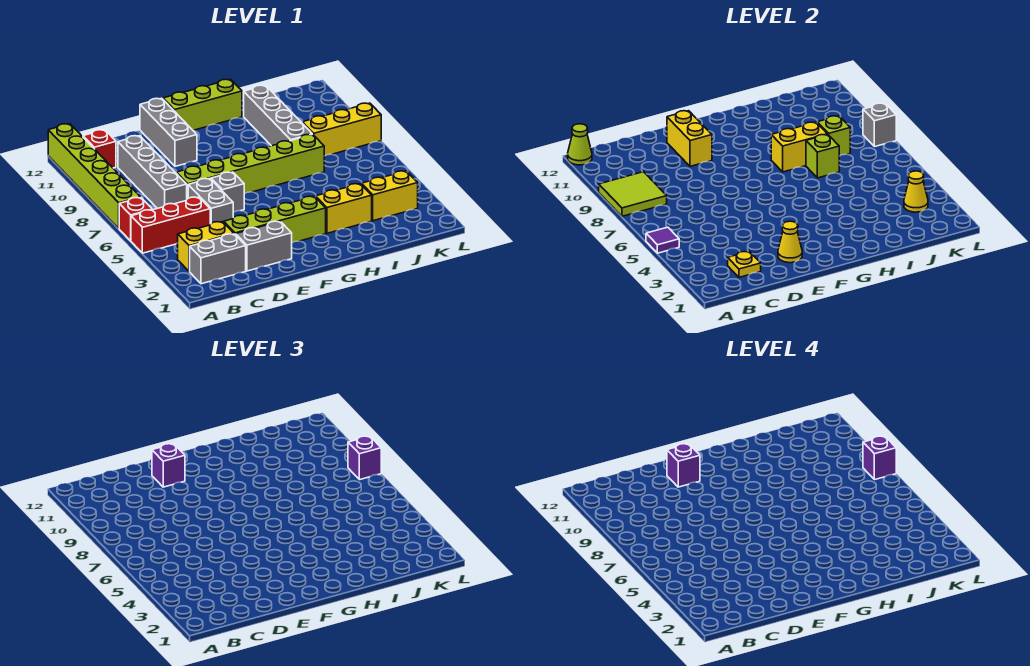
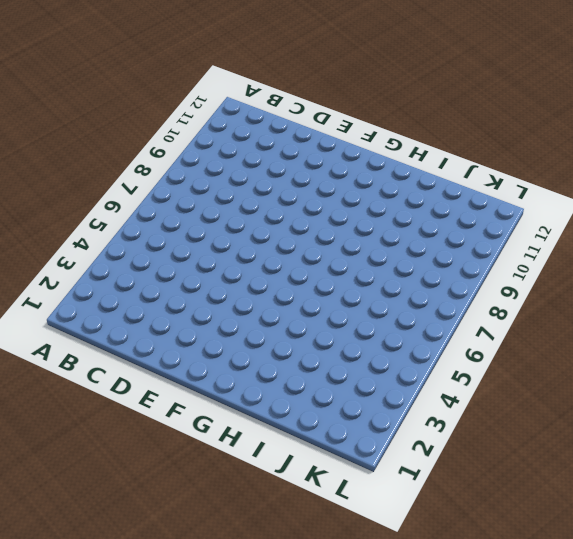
none -> red brick A5:C5 level 1
none -> red brick A6 level 1
none -> lime brick A7:A12 level 1
none -> grey brick B2:C2 level 1

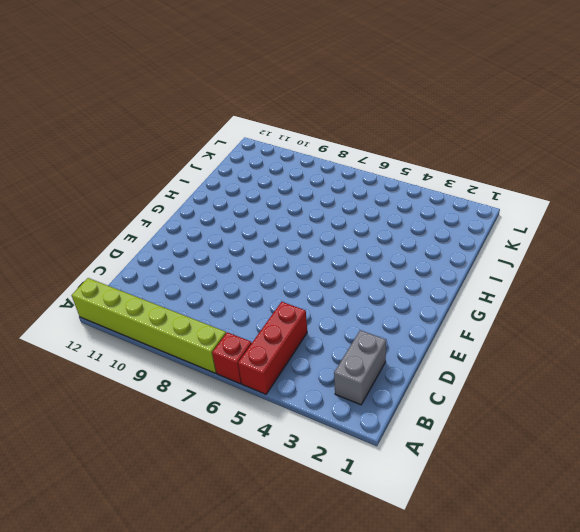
none -> yellow brick B3:C3 level 1
none -> red brick B11 level 1
none -> grey brick C7:C10 level 1
none -> grey brick D2:E2 level 1

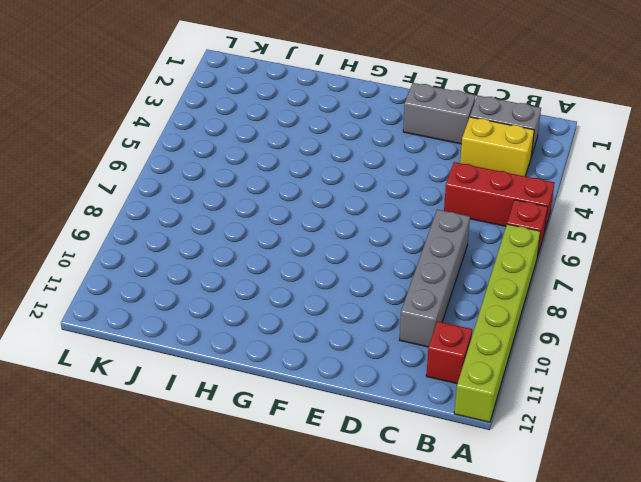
none -> lime brick D3:G3 level 1
none -> grey brick D5:D6 level 1
none -> lime brick D7:I7 level 1
none -> grey brick E6 level 1

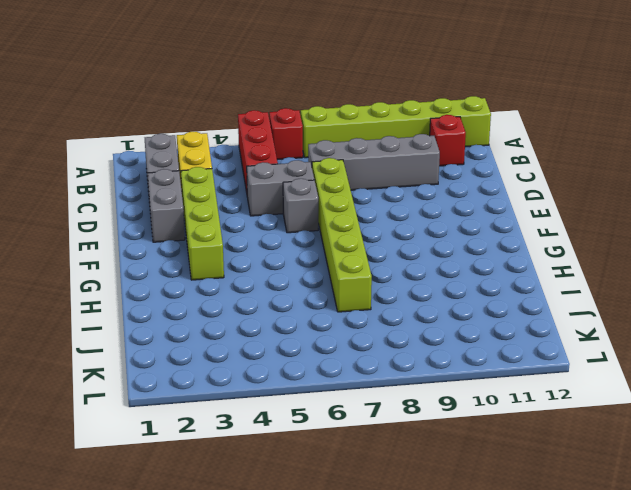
none -> grey brick E10:E12 level 1
none -> lime brick F12:H12 level 1
none -> yellow brick H3:I3 level 1
none -> grey brick I8:I11 level 1

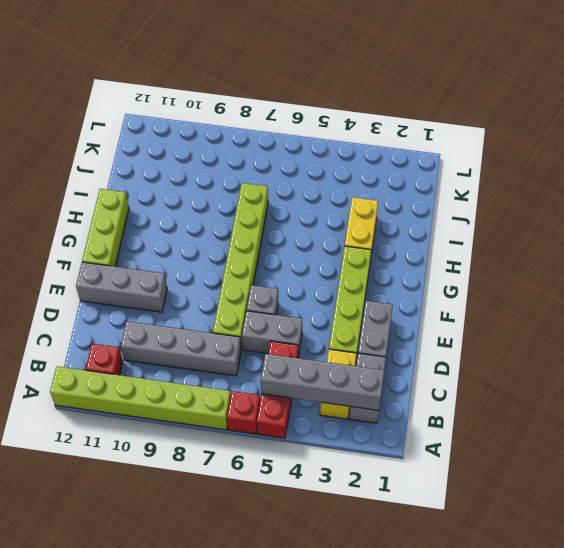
grey brick B2:B5 level 2 -> grey brick I8:I11 level 1
none -> yellow brick J3:K3 level 1
none -> yellow brick J8:L8 level 1
none -> purple tile A5 level 2
none -> lime tile A8:B9 level 2

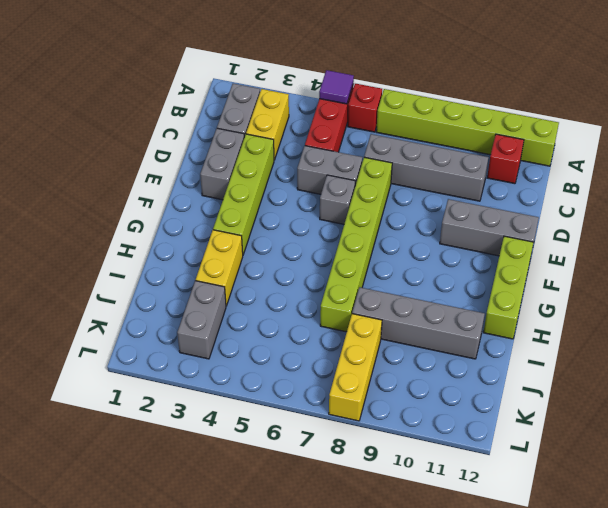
grey brick J3:K3 level 1 -> yellow brick J3:K3 level 1
none -> lime tile A8:B9 level 2
none -> lime cone A12 level 2
none -> yellow plate C2 level 2
none -> yellow cone E2 level 2

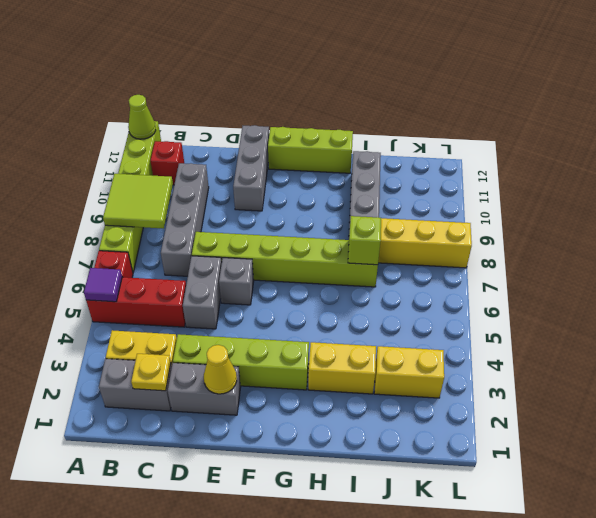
none -> yellow brick E10:E11 level 2
none -> yellow brick H8:I8 level 2
none -> lime brick J8 level 2
none -> yellow cone K3 level 2

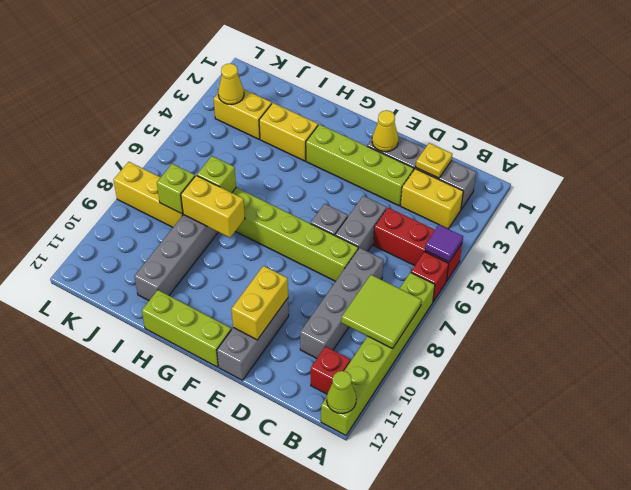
none -> grey brick L8 level 2
none -> purple brick E11 level 3
none -> purple brick L8 level 3
none -> purple brick E11 level 4

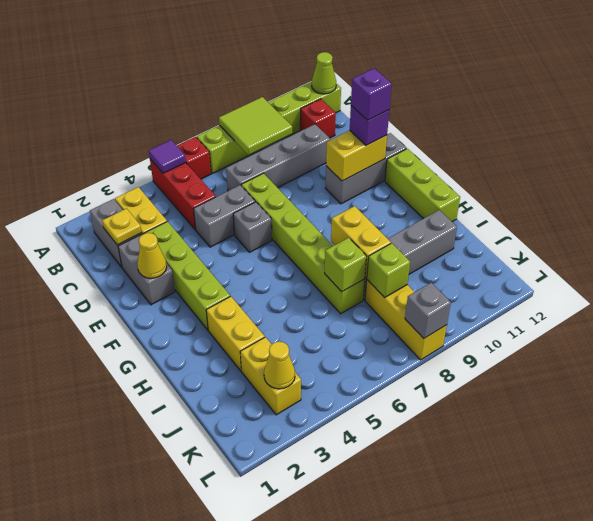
none -> purple brick L8 level 3
none -> purple brick L8 level 4

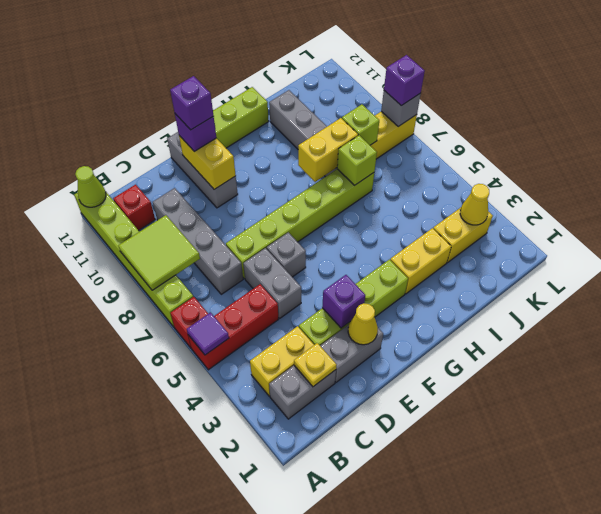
purple brick E3 level 2 -> purple brick L8 level 4

